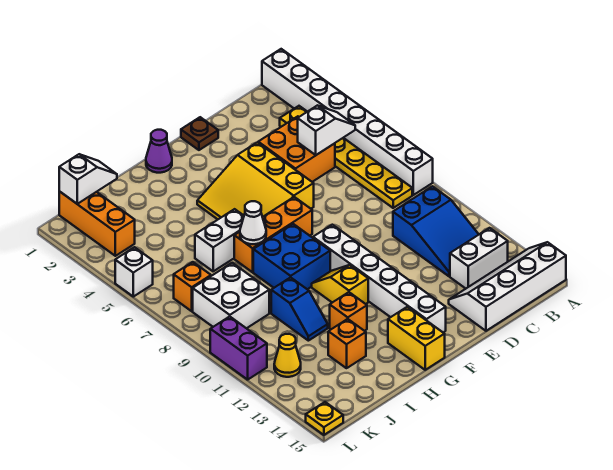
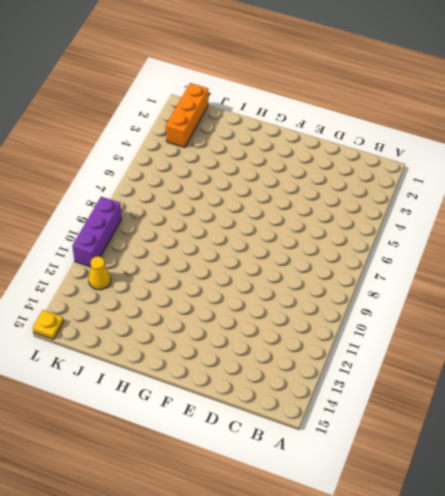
purple brick L9:L11 level 1 -> purple brick L10:L11 level 1
none -> white brick A1:A8 level 1
none -> white slope A14:D15 level 1 top 15
none -> yellow plate B3:B8 level 1

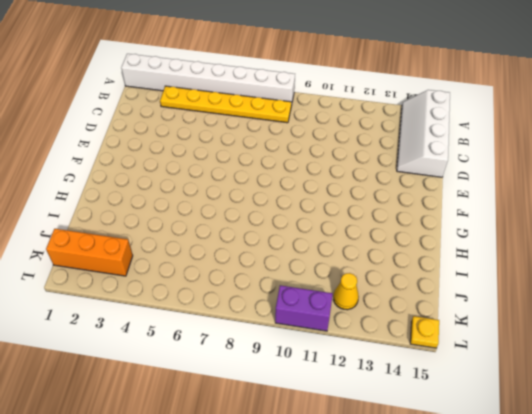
none -> blue slope B10:C12 level 1 top 10
none -> white brick B13:C13 level 1
none -> orange brick C4:D5 level 1

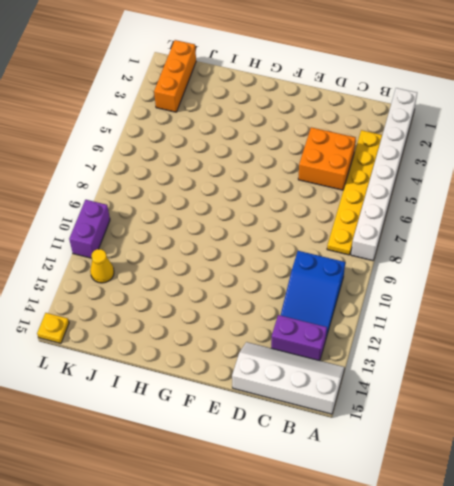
purple brick B13:C13 level 1 -> white brick B13:C13 level 1
none -> brown plate E1 level 1
none -> yellow slope E4:G6 level 1 top E
none -> orange brick F7:H7 level 1

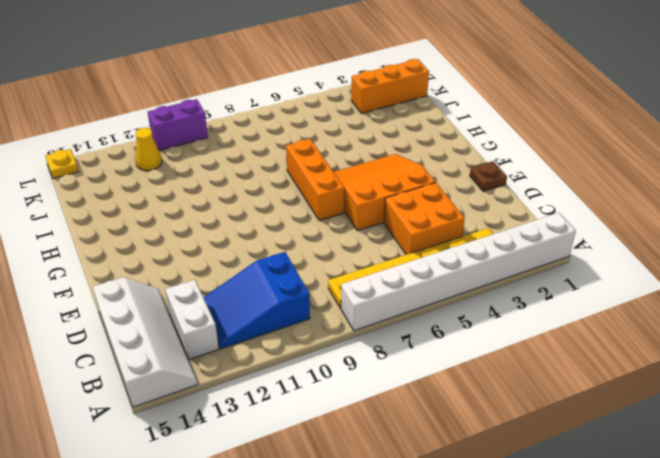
orange slope E4:G6 level 1 top E -> yellow slope E4:G6 level 1 top E
none -> white brick F9:F14 level 1
none -> purple cone G1 level 1
none -> blue brick G8:H9 level 1

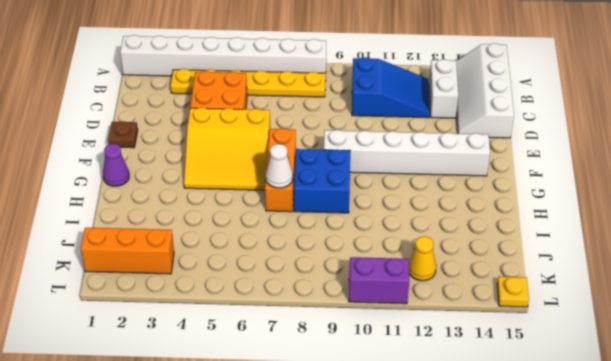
none -> yellow slope G10:G11 level 1 top 11
none -> yellow brick G14:G15 level 1
none -> white brick H6:I6 level 1

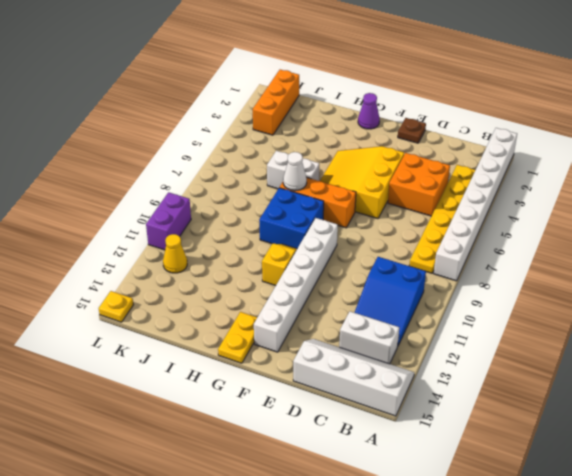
yellow plate G14:G15 level 1 -> yellow brick G14:G15 level 1
none -> orange brick H12 level 1
none -> blue slope I10:I11 level 1 top 10
none -> orange brick I13 level 1

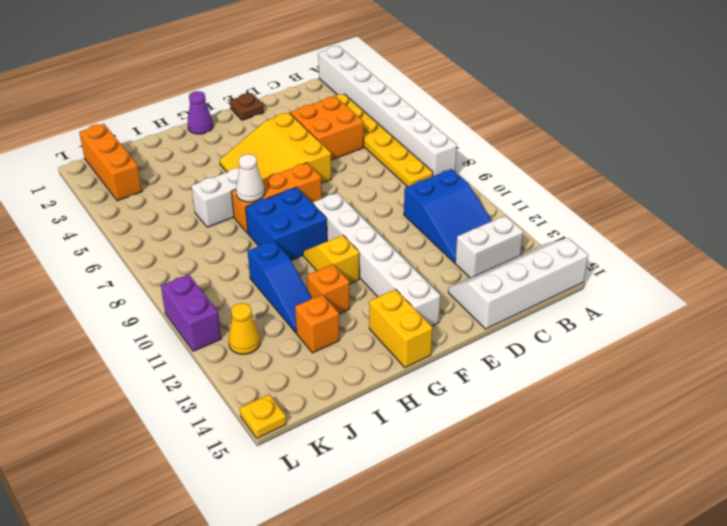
blue slope I10:I12 level 1 top 10 -> blue slope I10:I11 level 1 top 10
none -> white brick J8:K9 level 1
none -> orange brick K7 level 1
none -> white brick L5 level 1

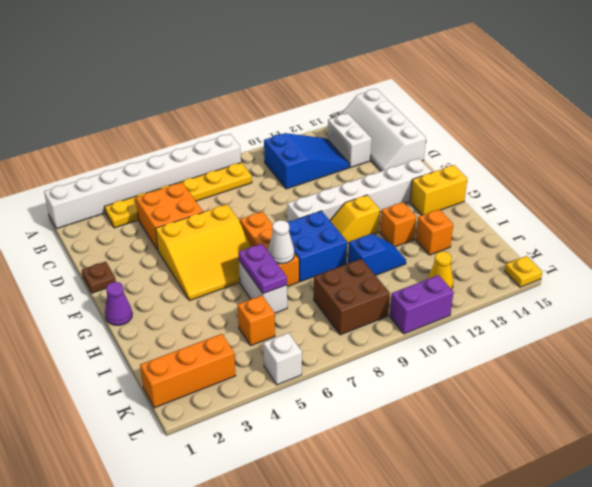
purple plate H6:I6 level 2 -> none
orange brick J5 level 1 -> orange brick K7 level 1
brown brick J8:K9 level 1 -> white brick J8:K9 level 1
none -> white slope B5:C5 level 2 top C
none -> white slope J1:K1 level 2 top K

